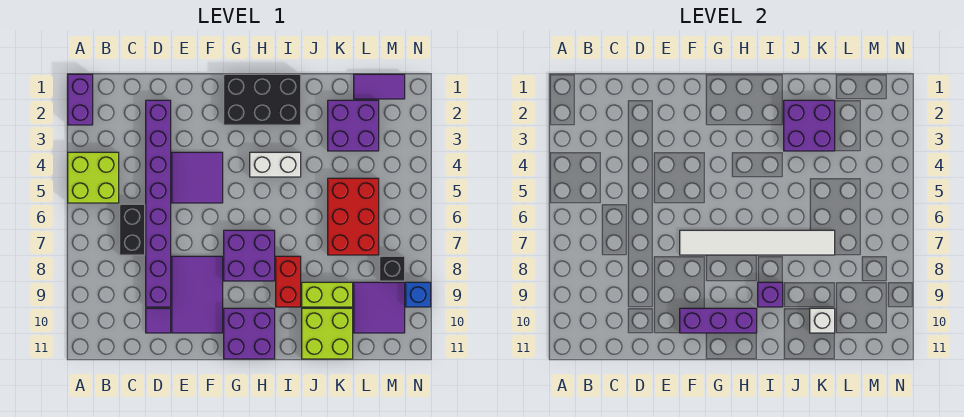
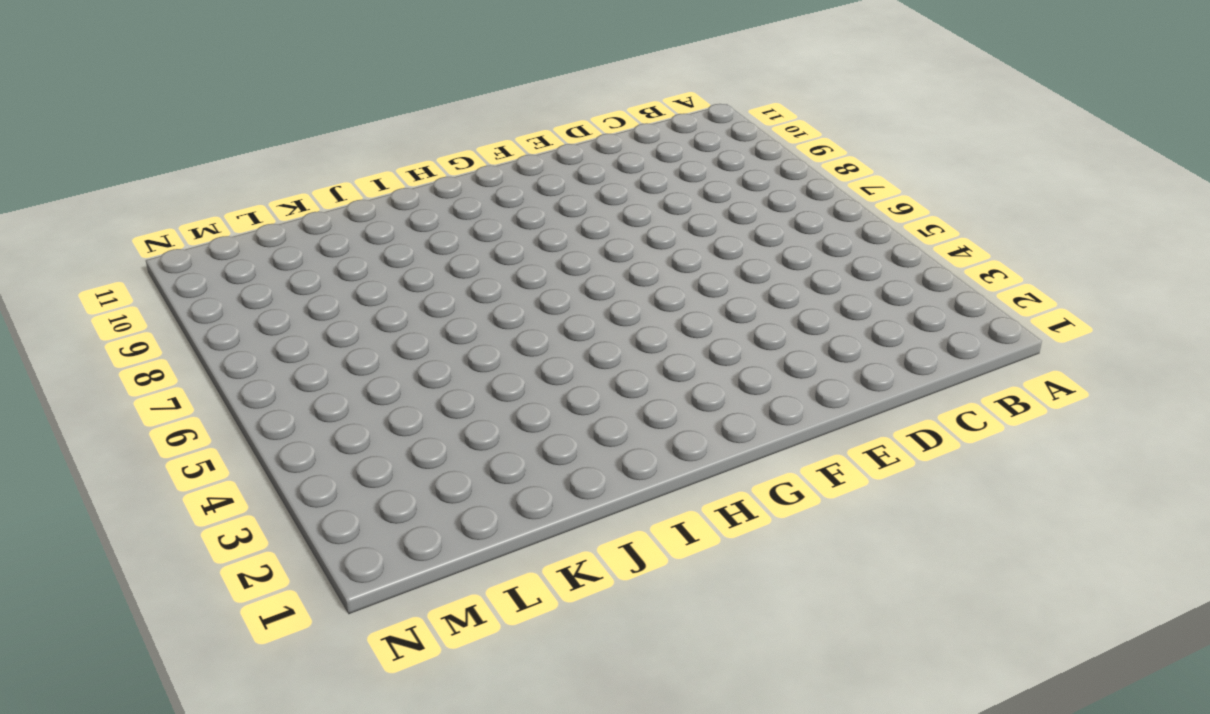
none -> purple brick A1:A2 level 1
none -> lime brick A4:B5 level 1
none -> black brick C6:C7 level 1

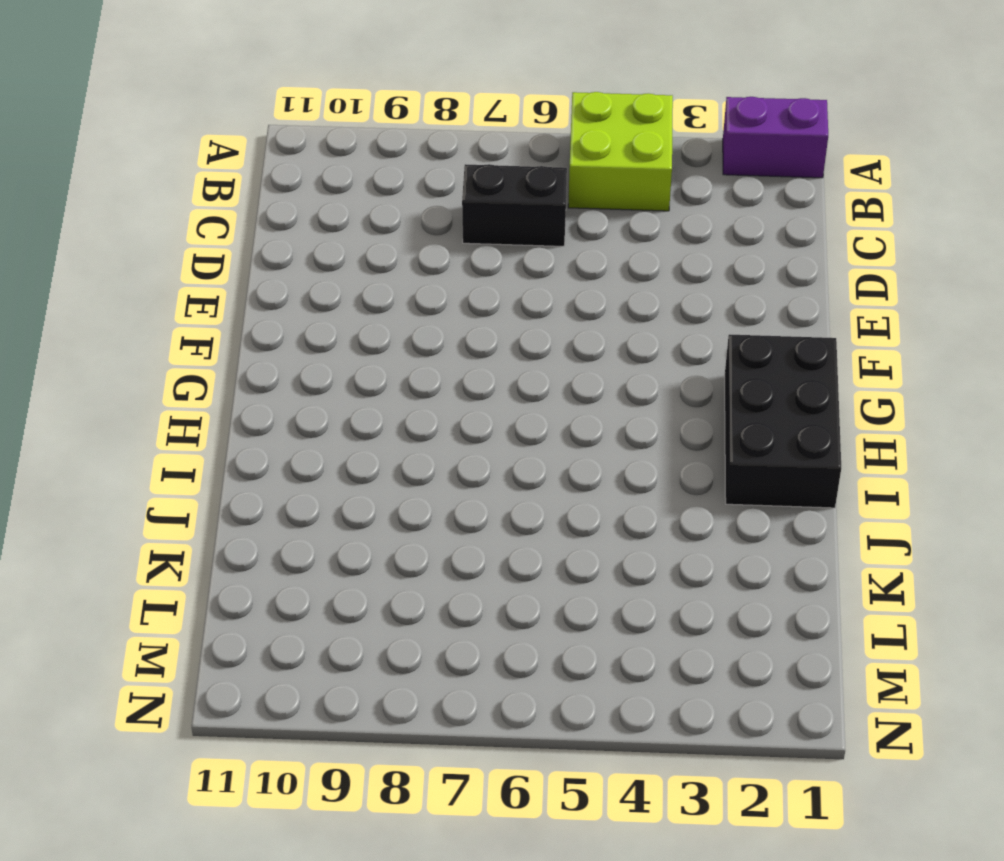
none -> purple brick D2:D9 level 1
none -> purple tile D10 level 1
none -> purple tile E4:F5 level 1

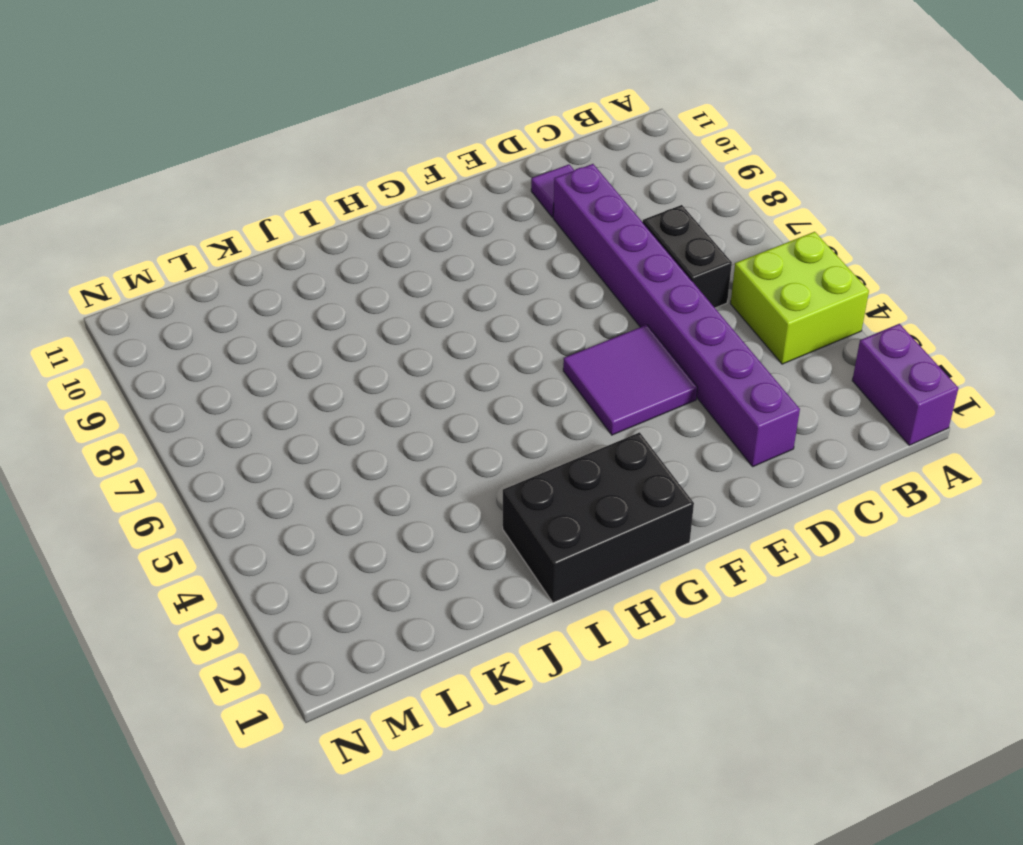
none -> purple tile E8:F10 level 1
none -> purple brick G7:H8 level 1
none -> purple brick G10:H11 level 1

